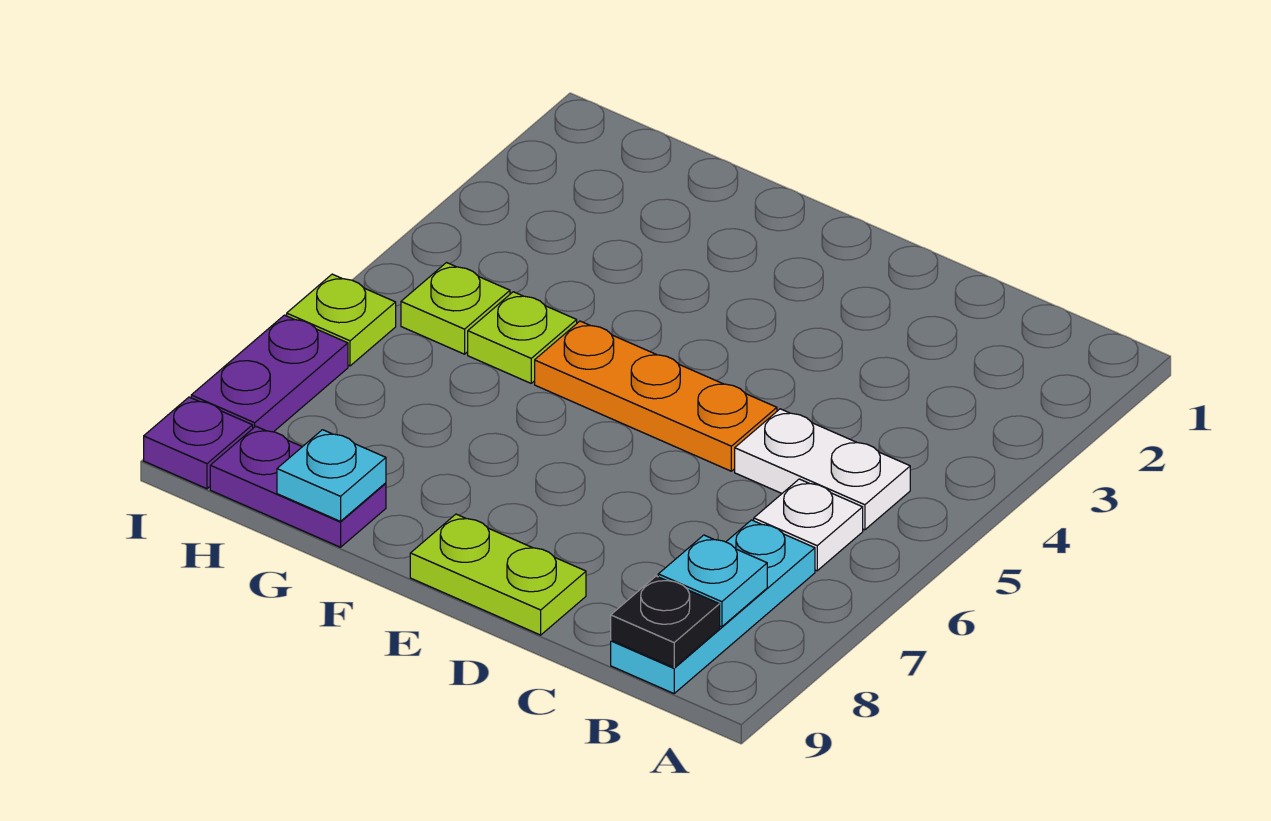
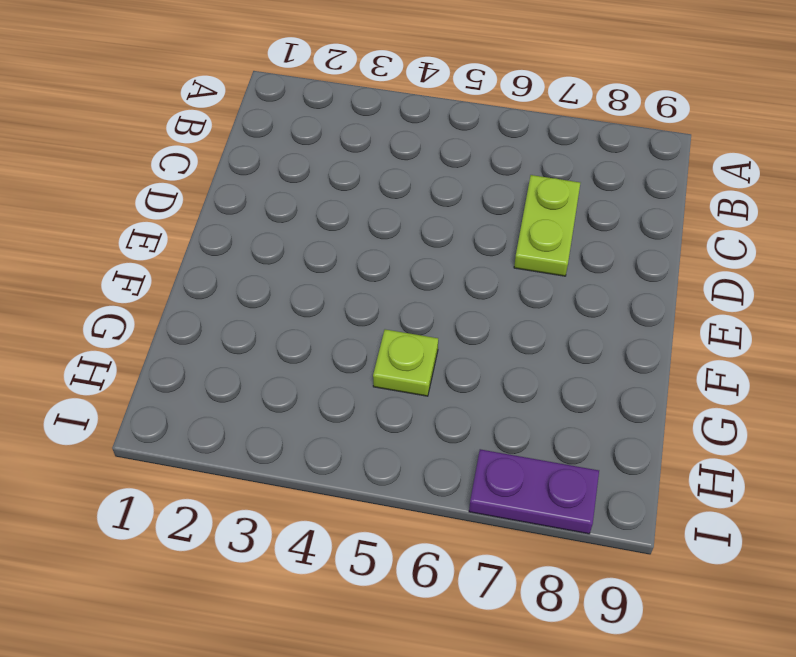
lime plate C7:D7 level 1 -> lime plate D9:E9 level 1
none -> white plate B5:C5 level 1
none -> white plate B6 level 1
none -> cyan plate B7:B9 level 1

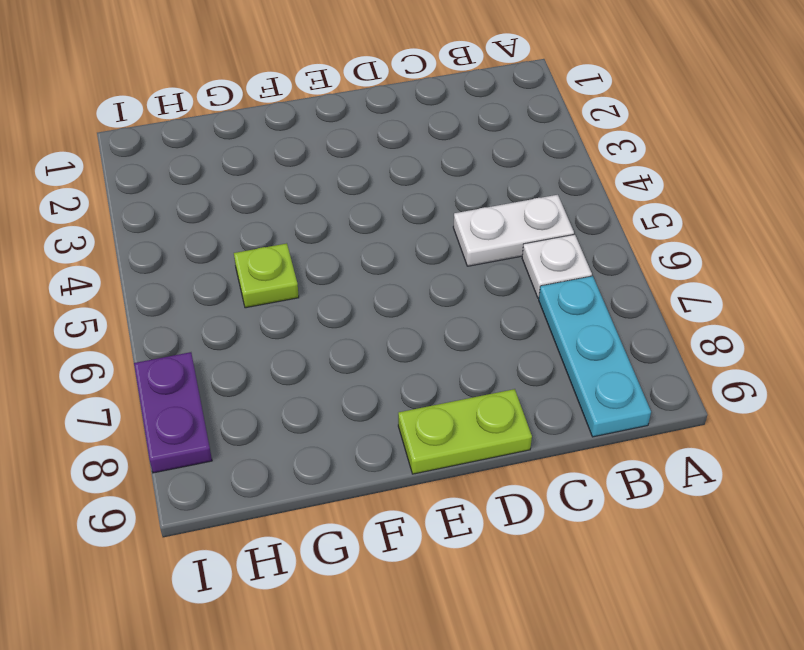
none -> orange plate D5:F5 level 1
none -> purple plate G9:H9 level 1
none -> lime plate H5 level 1

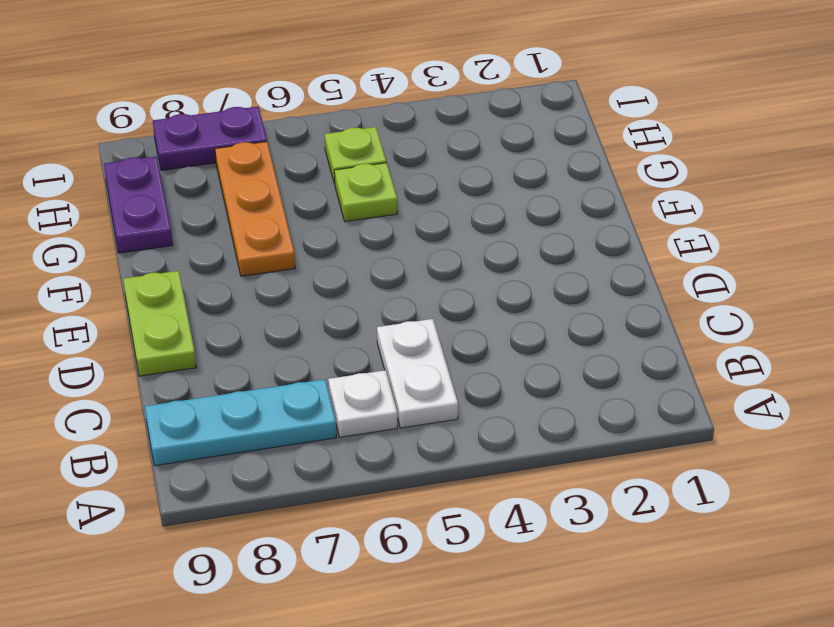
orange plate F7:H7 level 1 -> orange plate D5:F5 level 1
none -> lime plate I6 level 1
none -> purple plate I9 level 1
none -> cyan plate B8 level 2

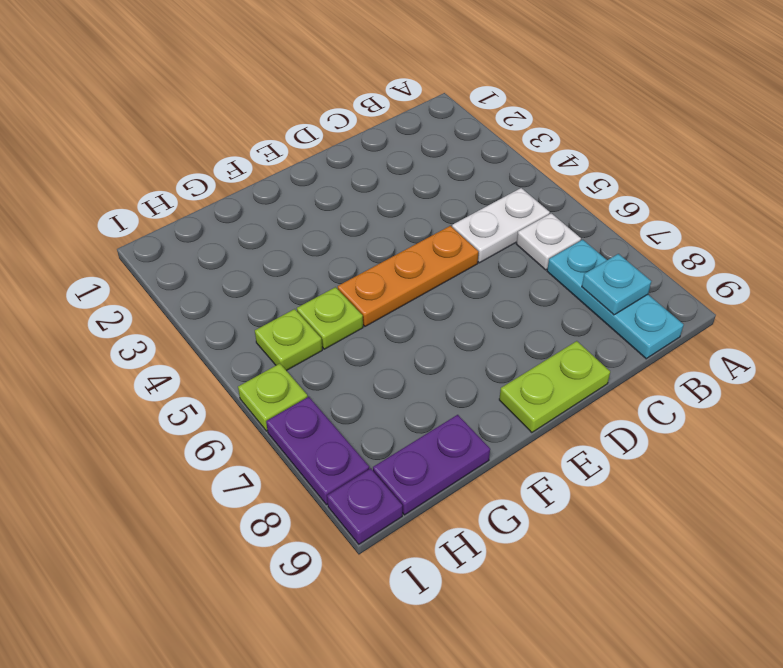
none -> black plate B9 level 2
none -> cyan plate G9 level 2

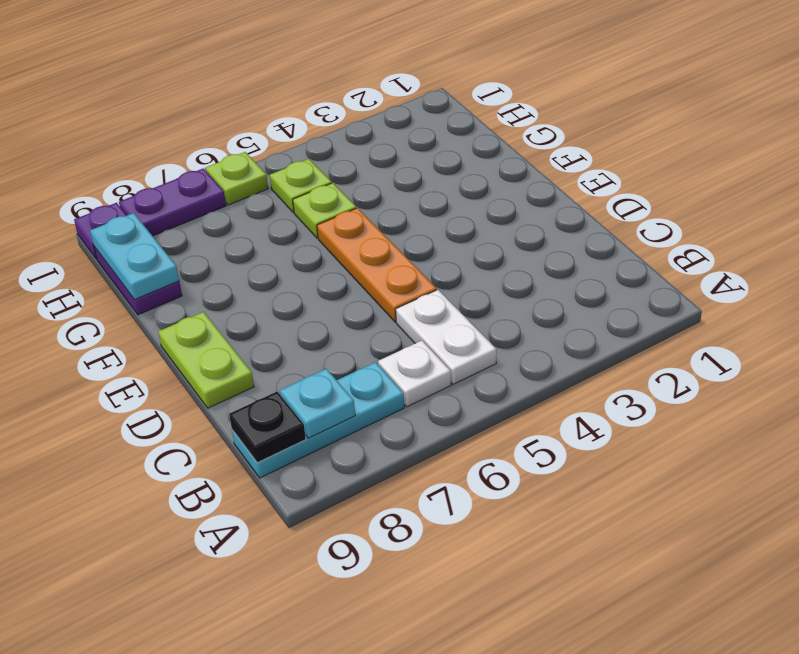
cyan plate G9:H9 level 2 -> cyan plate G9 level 2

